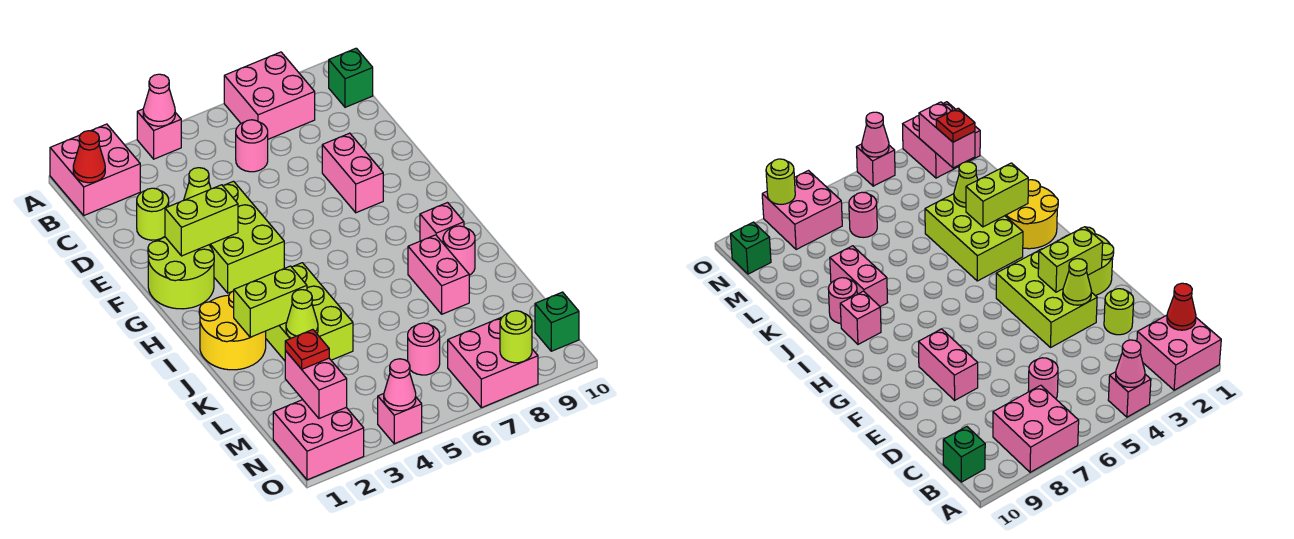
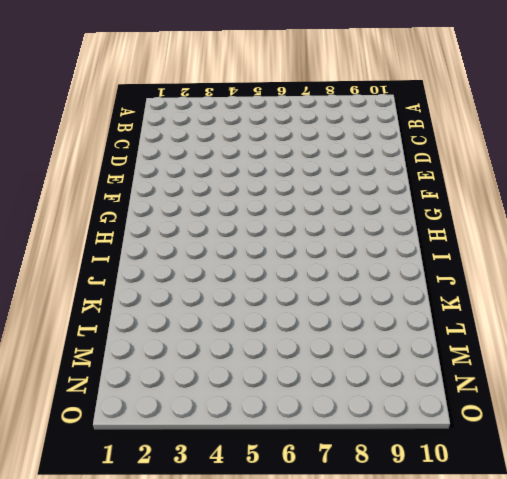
none -> pink brick A1:B2 level 1
none -> pink brick A4 level 1
none -> pink brick A7:B8 level 1

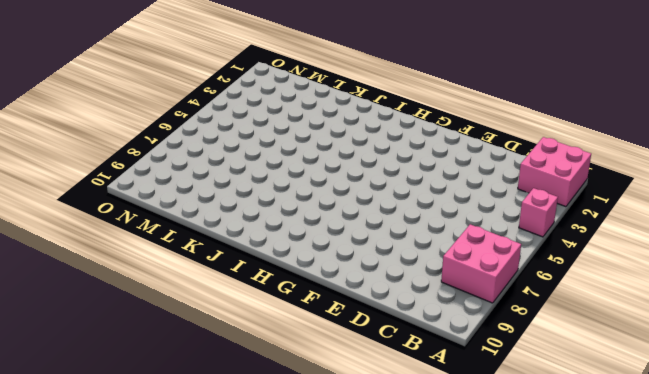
none -> green brick B10 level 1
none -> pink round brick C6 level 1
none -> lime round brick D2 level 1

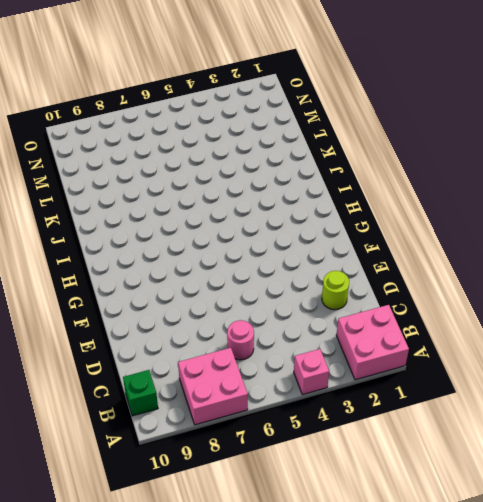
none -> lime brick E3:G4 level 1
none -> pink brick E8:F8 level 1
none -> lime round brick F1:G2 level 1

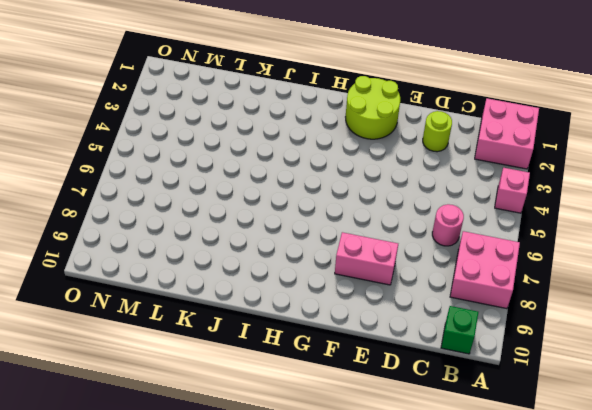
none -> lime brick E3:G4 level 1
none -> yellow round brick I1:J2 level 1
none -> lime brick I3:K4 level 1

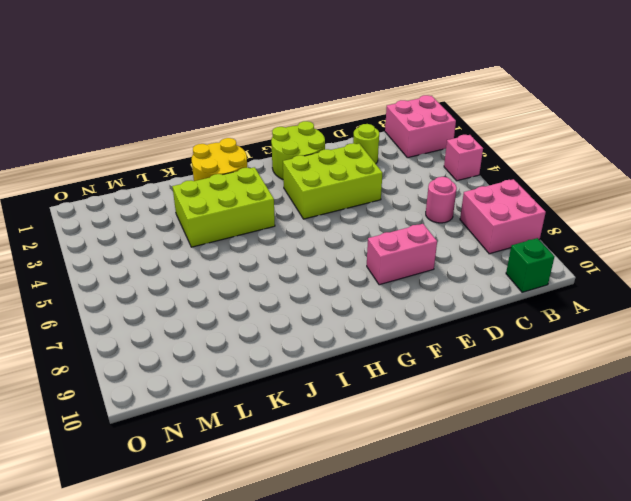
none -> pink brick I9 level 1
none -> pink brick J8:K8 level 1
none -> pink round brick J9 level 1

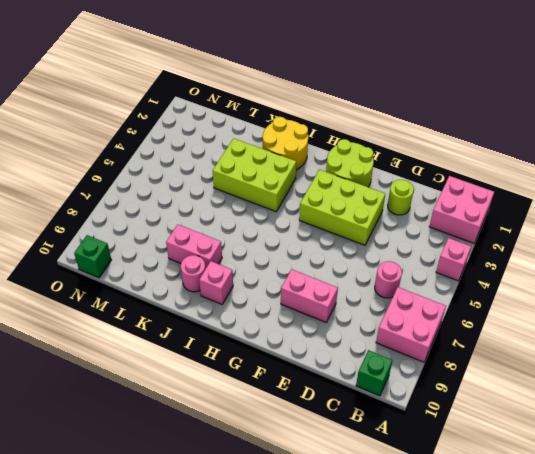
none -> pink round brick M6 level 1
none -> pink brick N1:O2 level 1
none -> pink brick N7:O8 level 1

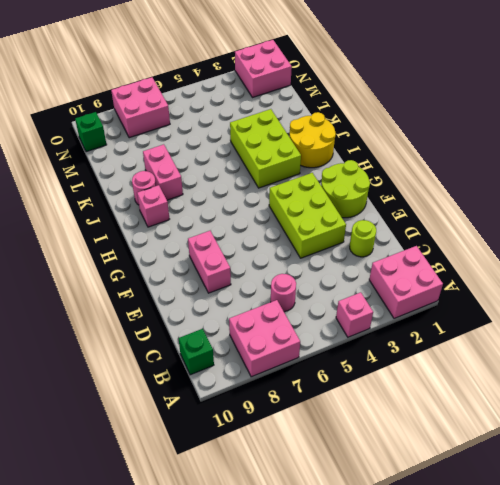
none -> pink round brick M6 level 1
none -> pink brick O4 level 1
none -> pink cone A4 level 2

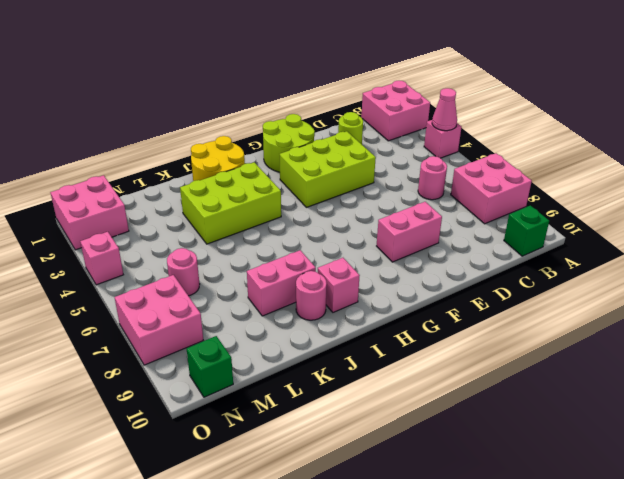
none -> red cone B1 level 2
none -> lime cone E3 level 2
none -> lime brick F2:F3 level 2

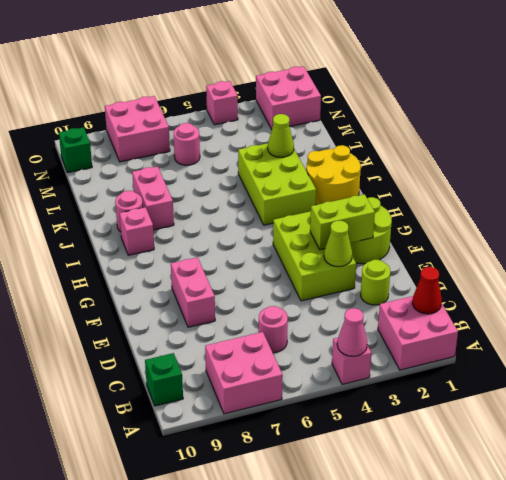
none -> lime brick J2:J3 level 2
none -> pink brick M2:N2 level 2
none -> pink cone O4 level 2

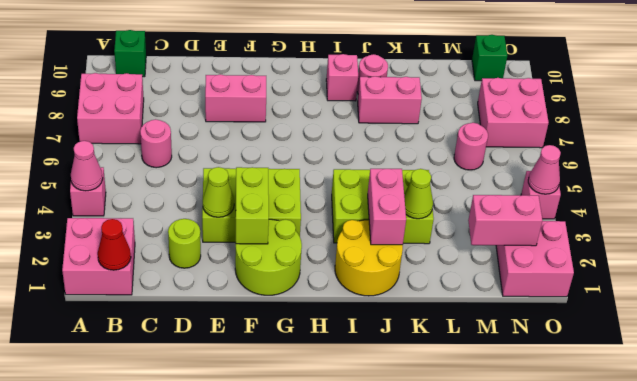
pink brick J2:J3 level 2 -> lime brick J2:J3 level 2
none -> lime round brick O8 level 2
none -> red plate M2 level 3

